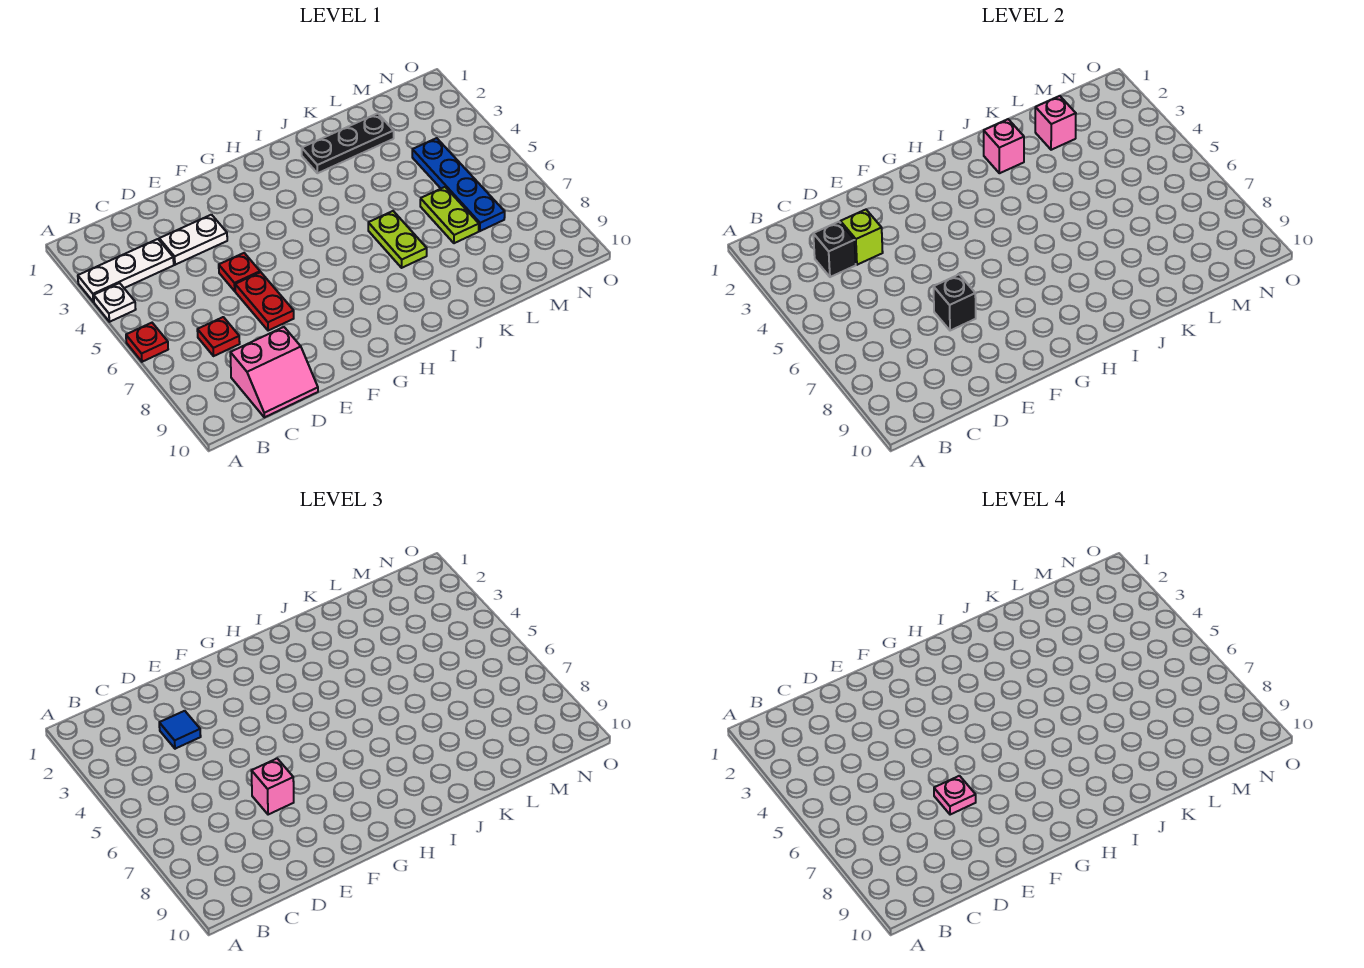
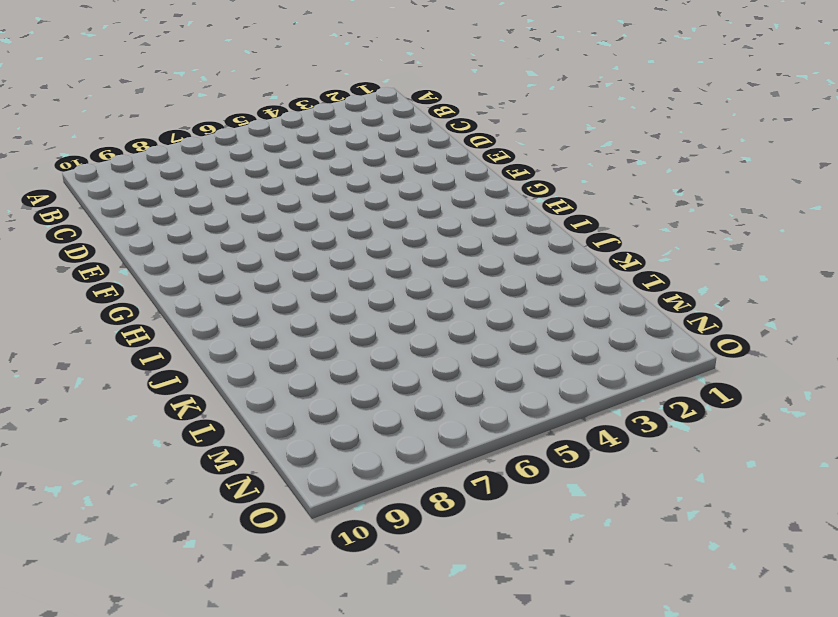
none -> white plate A3:C3 level 1
none -> white plate A4 level 1
none -> red plate A6 level 1

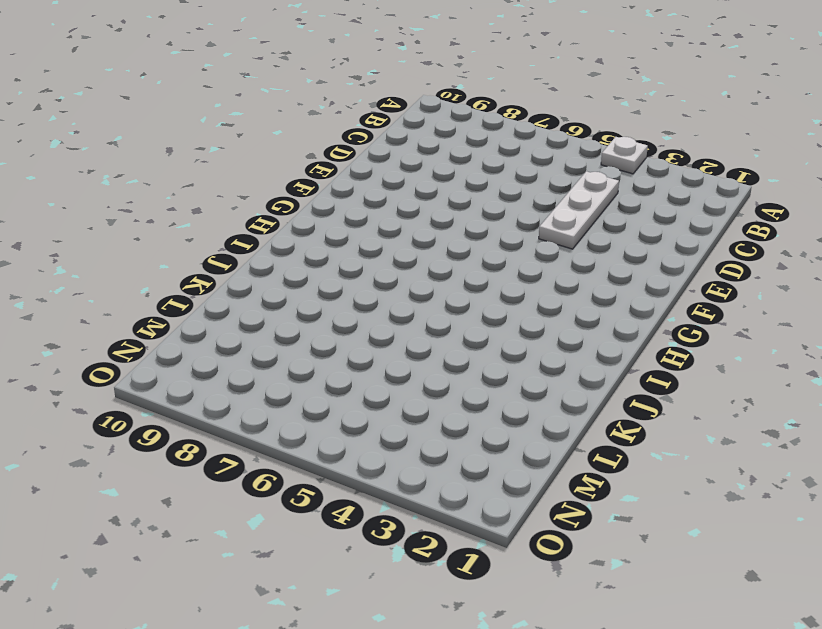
white plate C4:E4 level 1 -> white plate A3:C3 level 1
none -> red plate A6 level 1
none -> red plate C7 level 1
none -> pink slope C9:D10 level 1 top 9

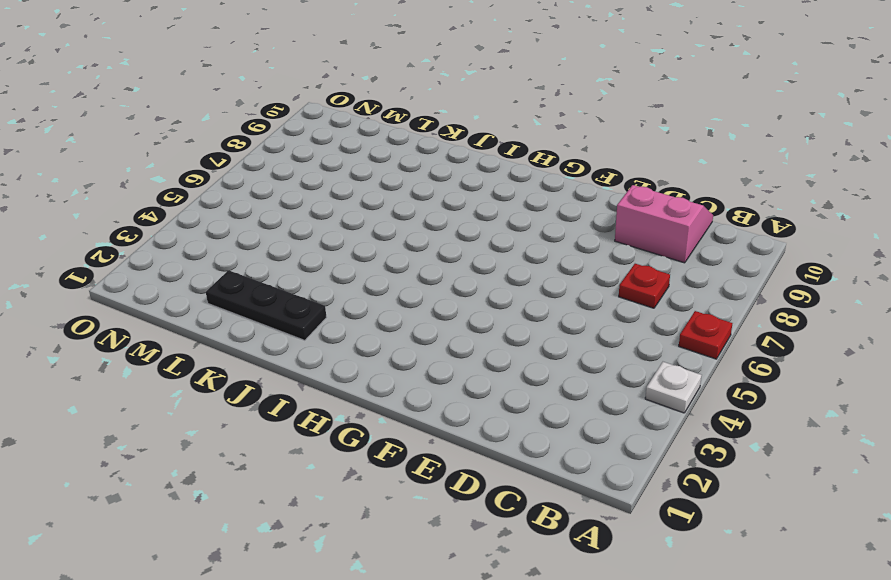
none -> white plate A3:C3 level 1
none -> white plate D3:E3 level 1
none -> red plate E5 level 1

